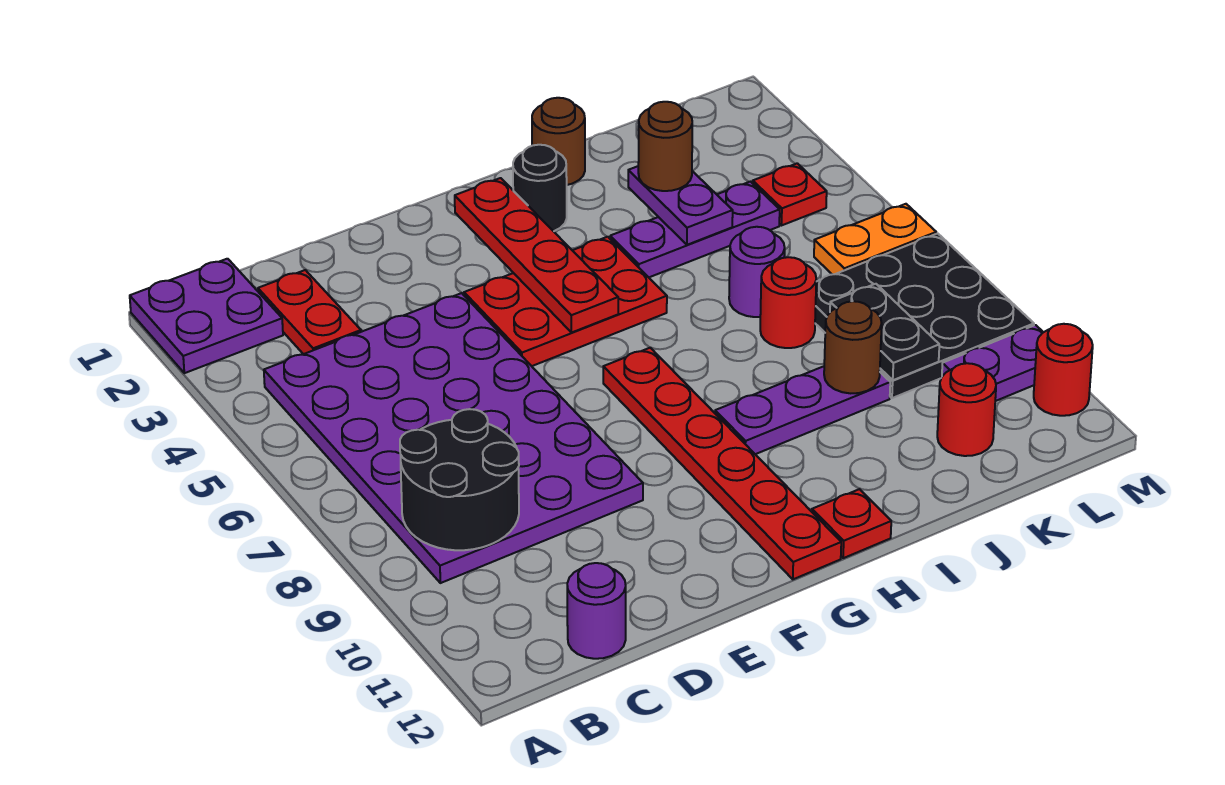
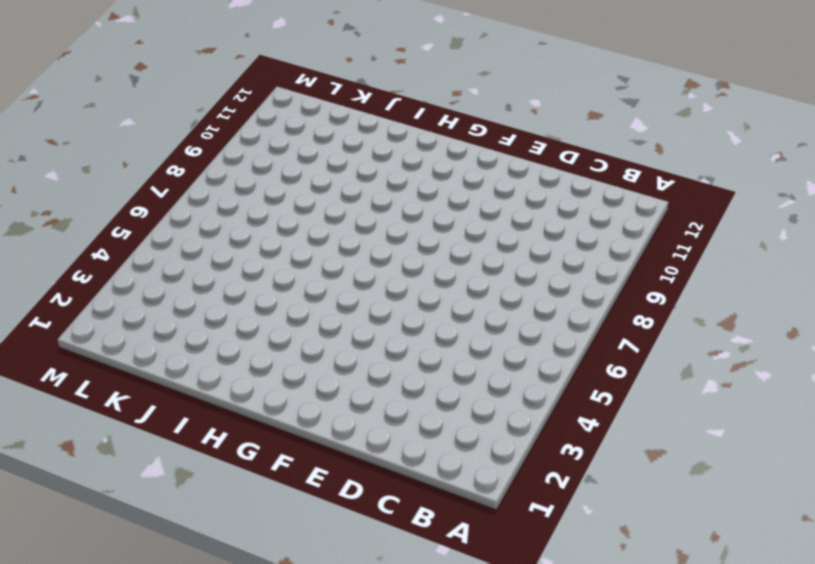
none -> purple plate A1:B2 level 1
none -> purple plate B4:E9 level 1
none -> red plate C2:C3 level 1

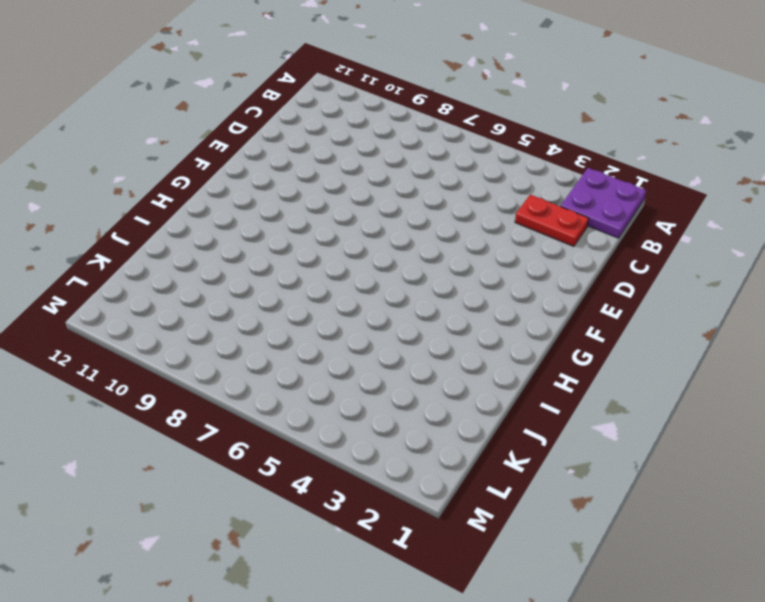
none -> purple plate B4:E9 level 1
none -> purple round brick C12 level 1
none -> red plate F4:H5 level 1

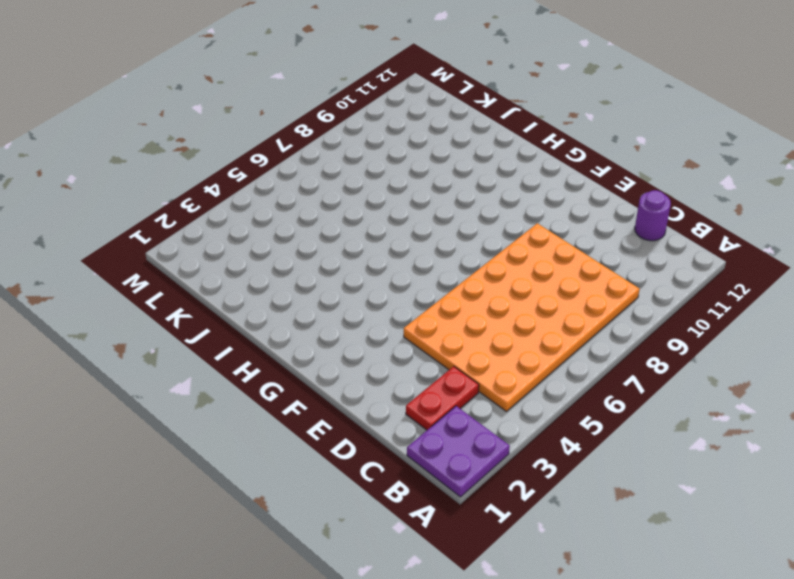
orange plate B4:E9 level 1 -> purple plate B4:E9 level 1
none -> red plate F4:H5 level 1
none -> red plate G7:G12 level 1
none -> black round brick H2 level 1

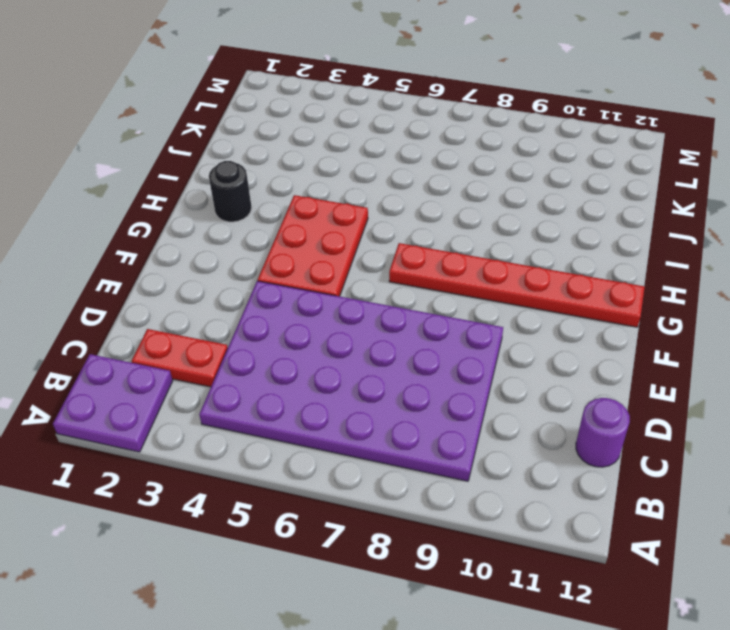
none -> purple plate H9:J9 level 1
none -> red plate H12 level 1
none -> brown round brick I1 level 1

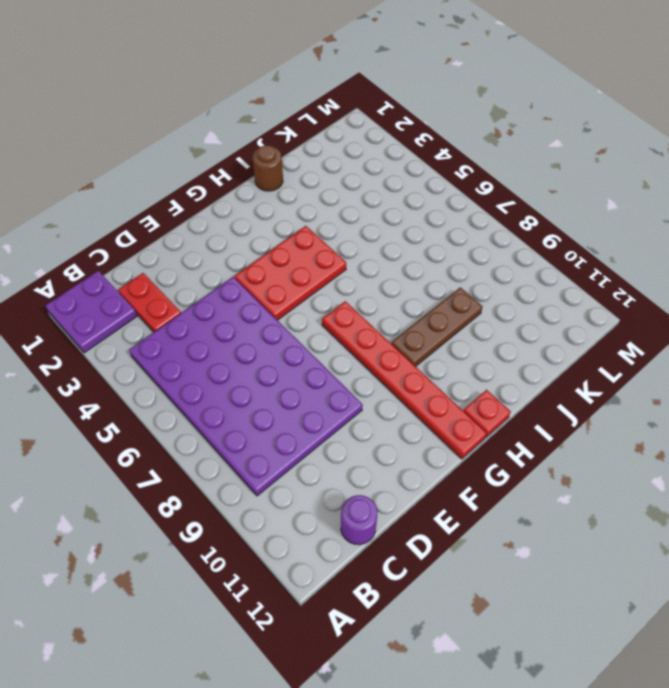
brown plate H9:J9 level 1 -> purple plate H9:J9 level 1
none -> black round brick H2 level 1
none -> purple plate I4:K4 level 1
none -> purple round brick J6 level 1

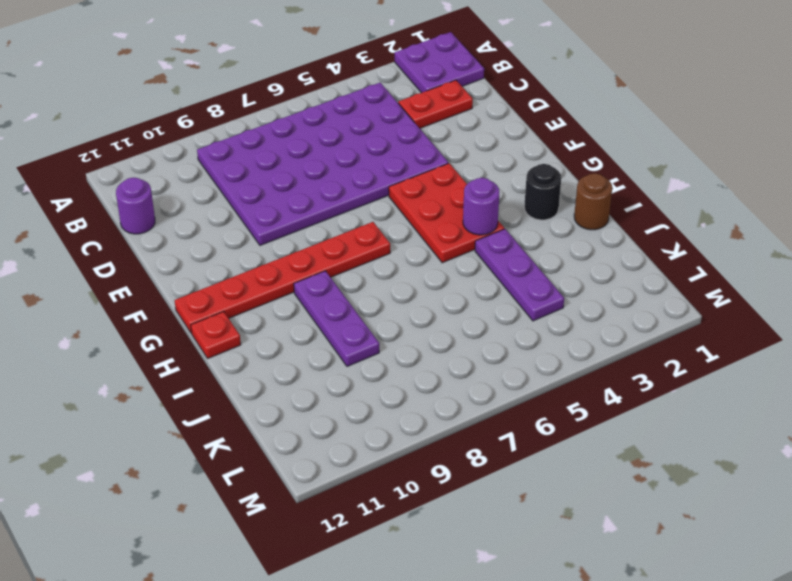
purple round brick H4 level 2 -> purple round brick J6 level 1
none -> red round brick J7 level 1
none -> black plate K7:M9 level 1
none -> red round brick K11 level 1

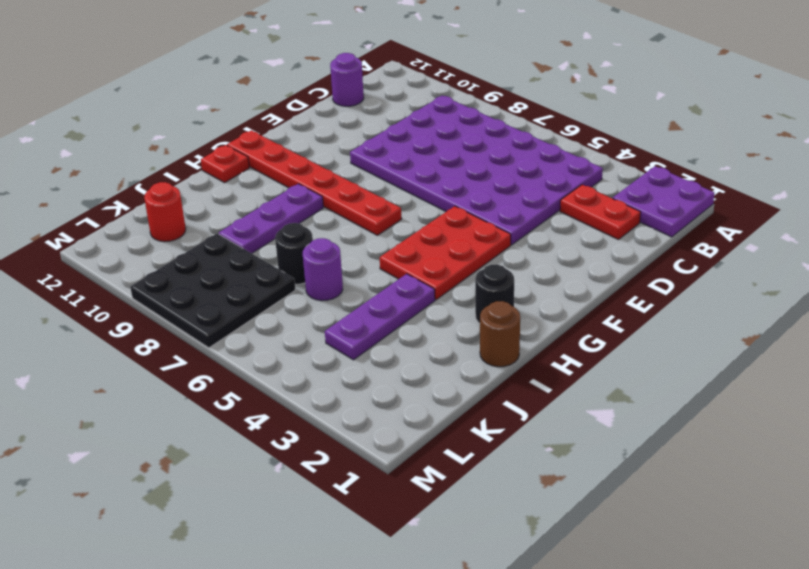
black round brick J7 level 1 -> red round brick J7 level 1
none -> red plate L4 level 1
none -> orange plate L6:M6 level 1
none -> purple plate L10:M10 level 1

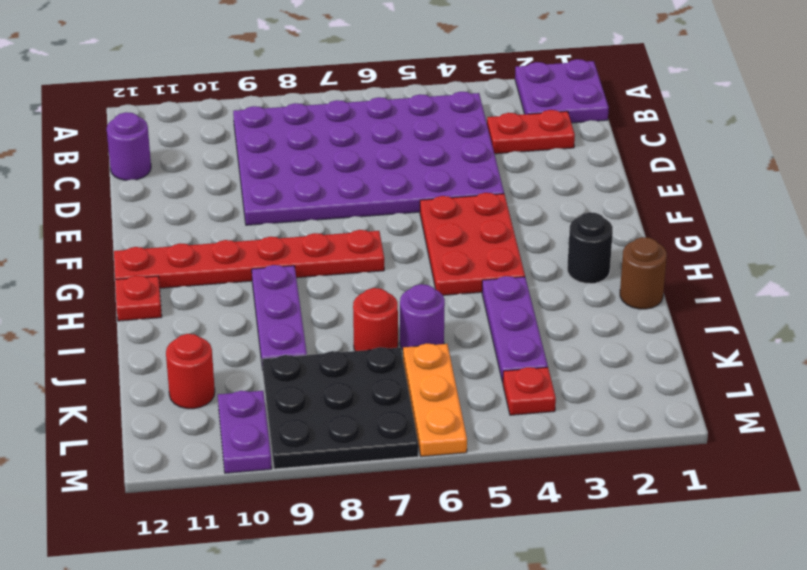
orange plate K6:M6 level 1 -> orange plate L6:M6 level 1
none -> red round brick M11 level 1
none -> black round brick B8:C9 level 2
none -> red plate G2:G5 level 2

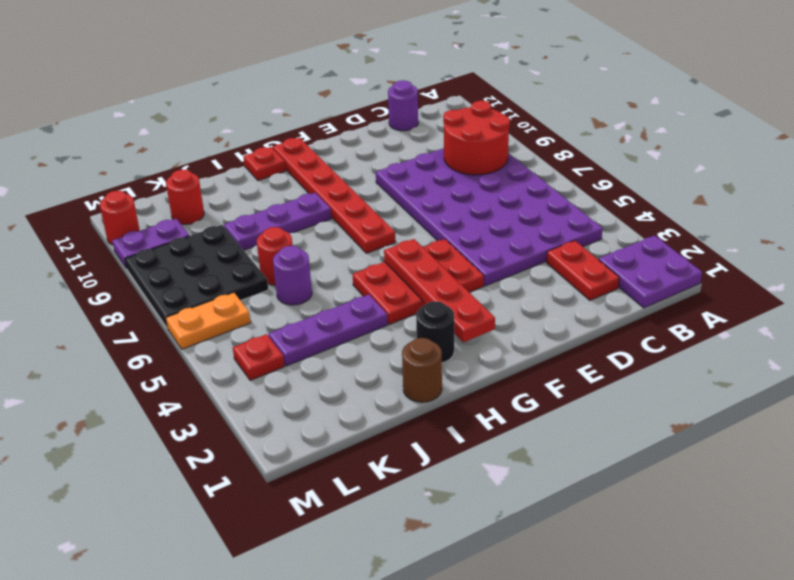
red round brick B8:C9 level 2 -> black round brick B8:C9 level 2
none -> purple plate J3:J4 level 2
none -> brown round brick J9 level 2
none -> black plate K8:K9 level 2

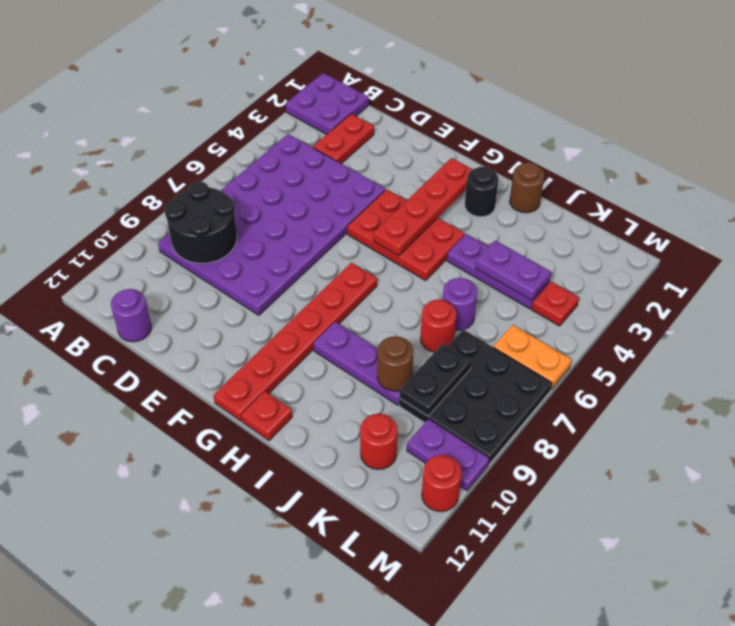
purple plate J4:K4 level 2 -> purple plate J3:J4 level 2
none -> brown round brick J3 level 3

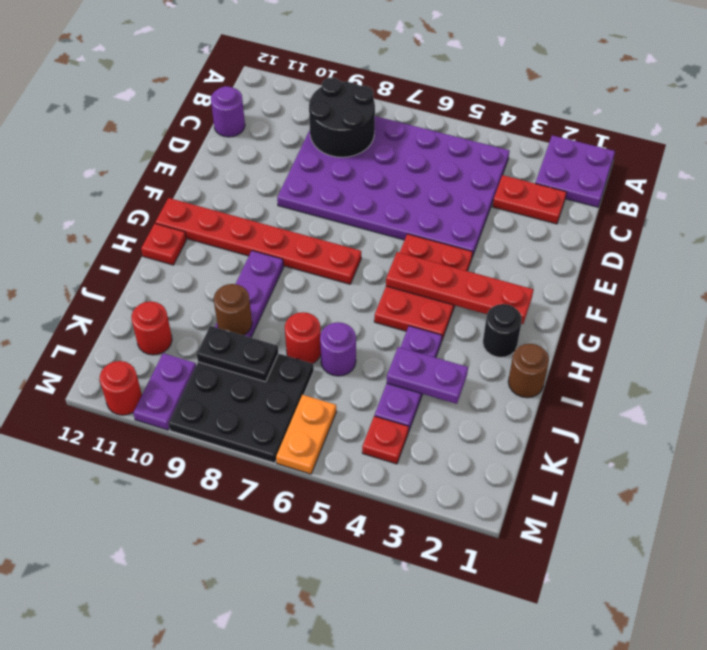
none -> brown round brick J3 level 3

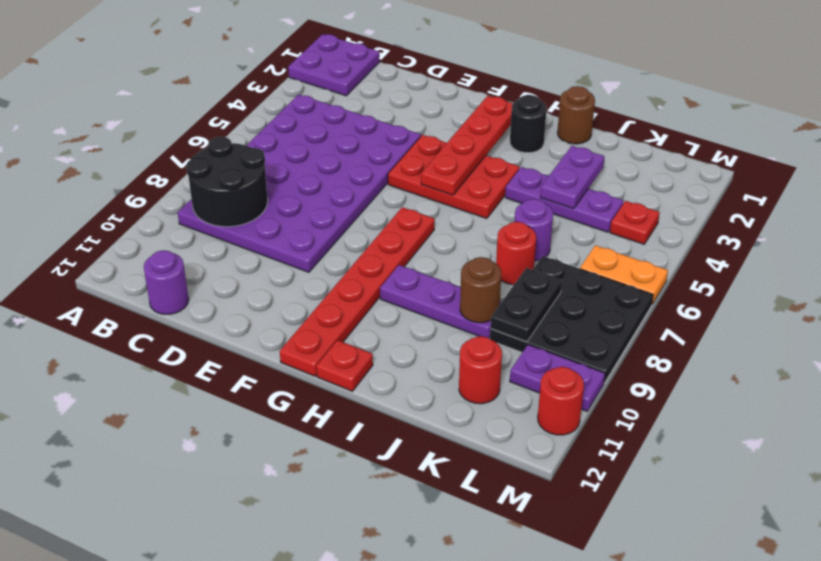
none -> red plate C2:C3 level 1
none -> brown round brick J3 level 3

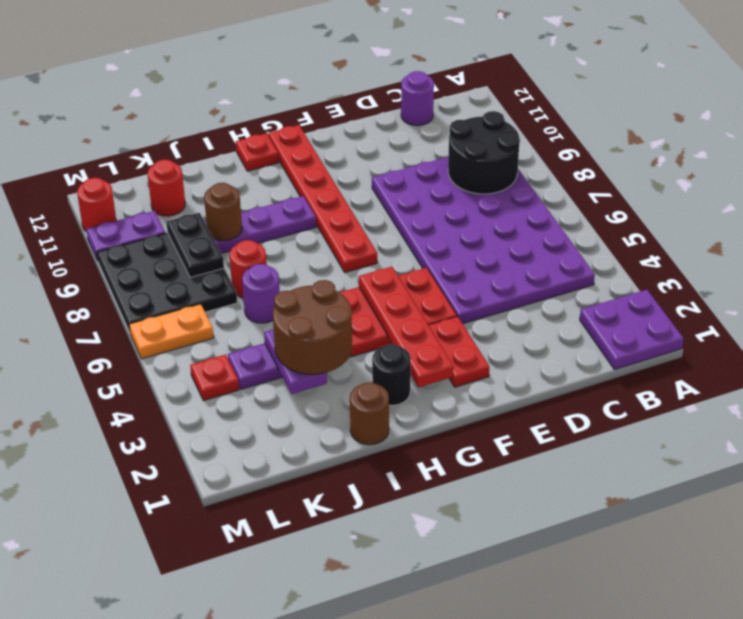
red plate F2:F3 level 1 -> red plate C2:C3 level 1
brown round brick I3:J4 level 3 -> brown round brick J3 level 3

